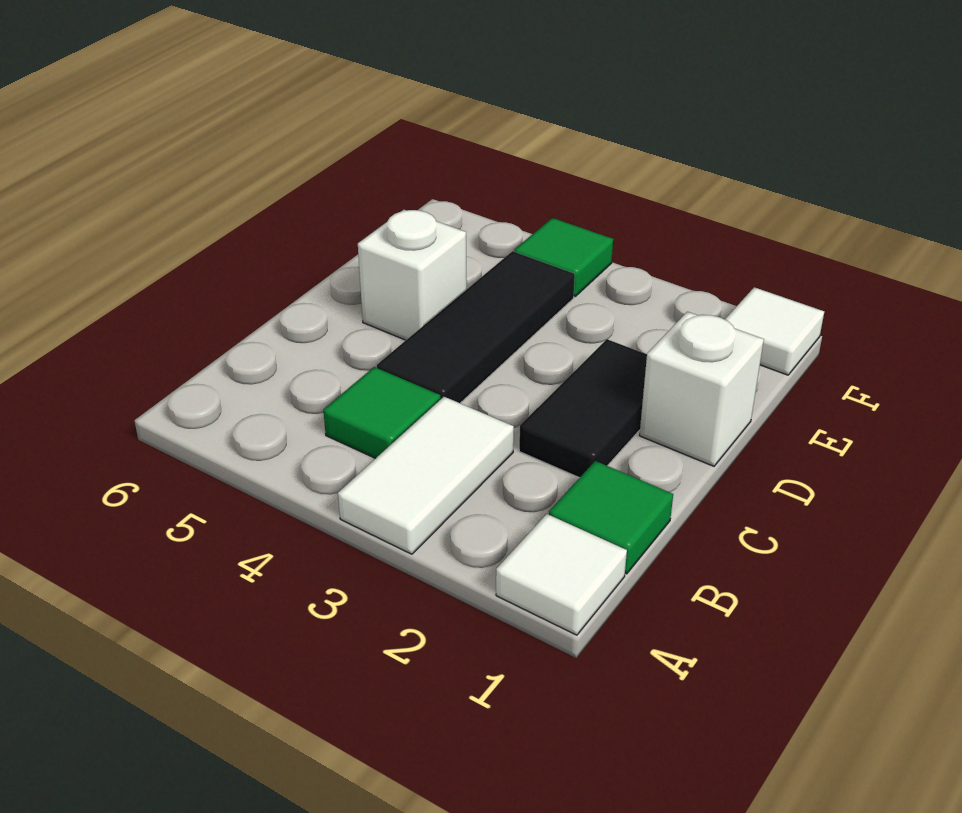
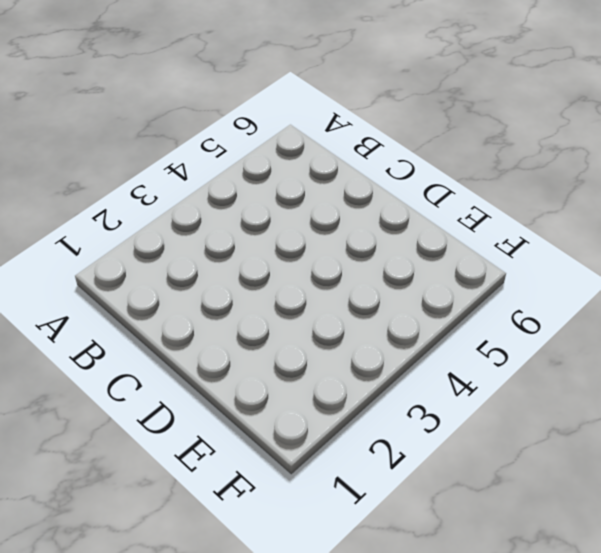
none -> white tile A1 level 1
none -> white tile A3:B3 level 1

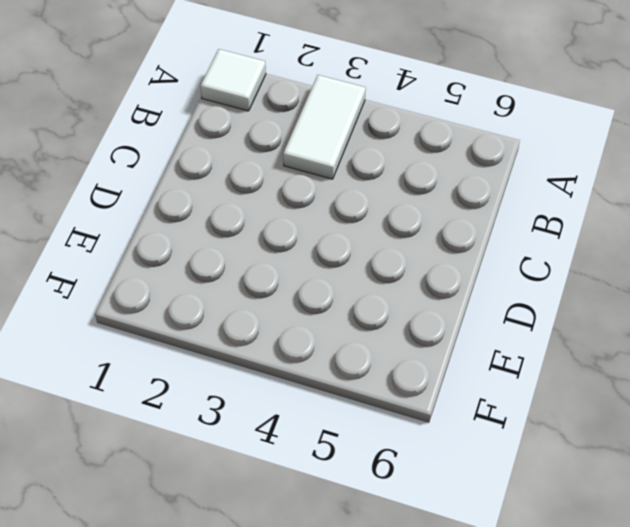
none -> green tile B1 level 1
none -> green tile B4 level 1

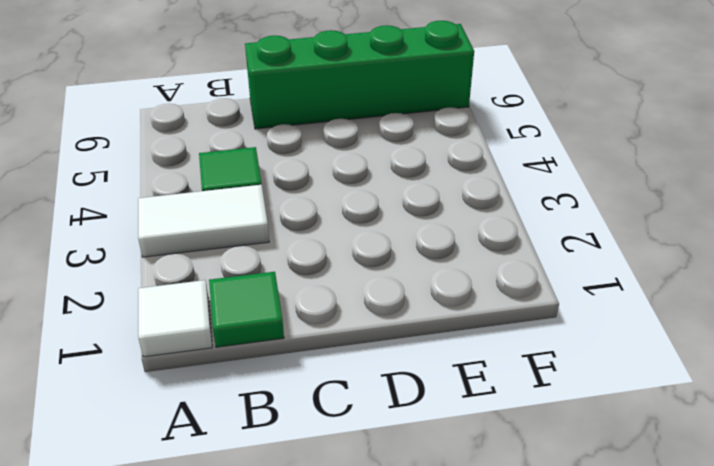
green brick C6:F6 level 1 -> none
none -> black tile C2:D2 level 1
none -> black tile C4:E4 level 1

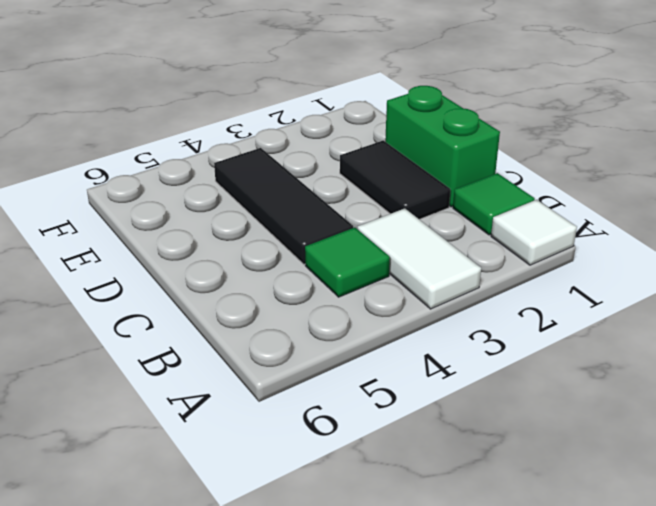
green brick C1:D1 level 1 -> white brick D1 level 1
none -> white brick D5 level 1
none -> white tile F1 level 1

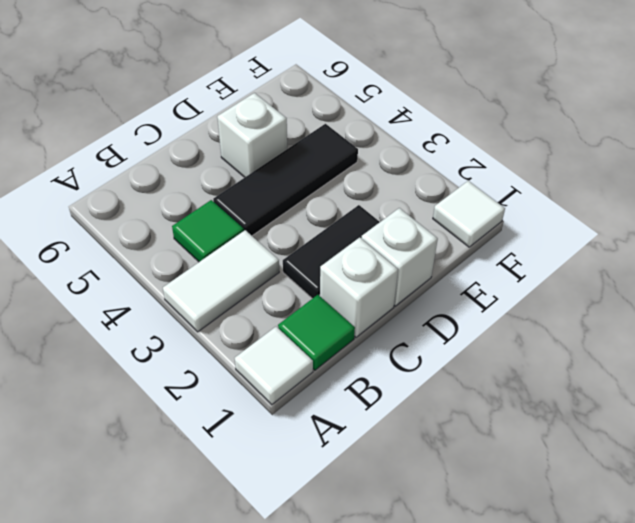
white brick C1 level 1 -> none
none -> green tile F4 level 1

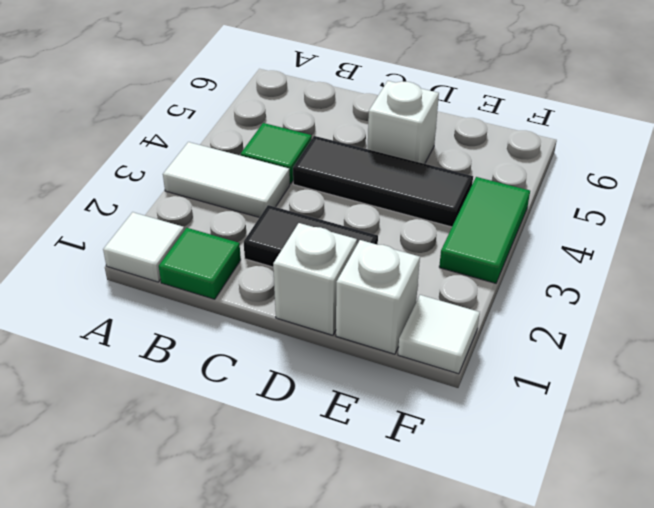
white brick E1 level 1 -> none
green tile F3:F4 level 1 -> green tile F4 level 1

